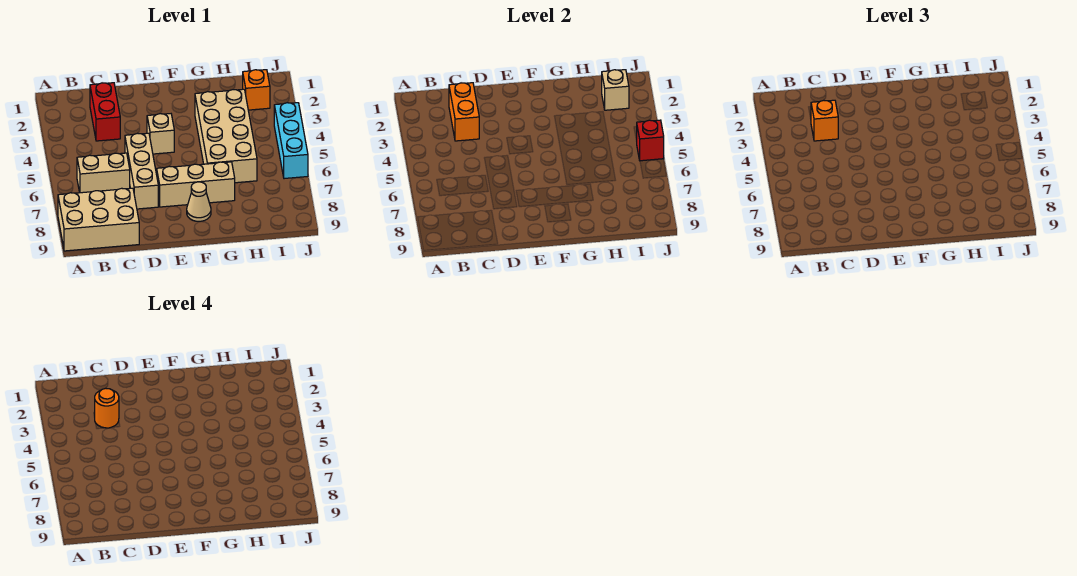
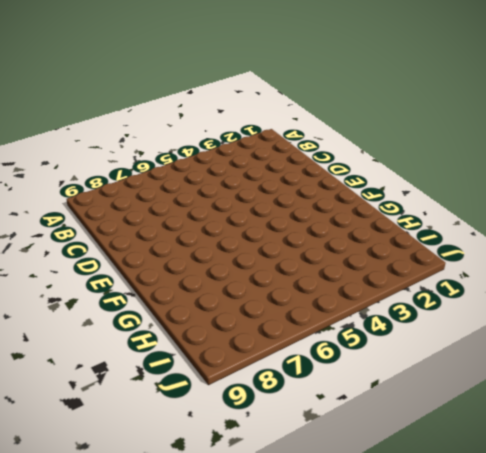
none -> tan brick A8:C9 level 1
none -> tan brick B6:C6 level 1
none -> red brick C2:C3 level 1

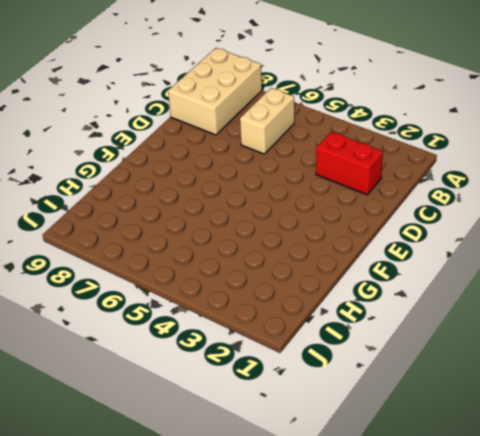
none -> tan brick D5:D7 level 1
none -> tan brick E4 level 1
none -> tan brick E7:G7 level 1

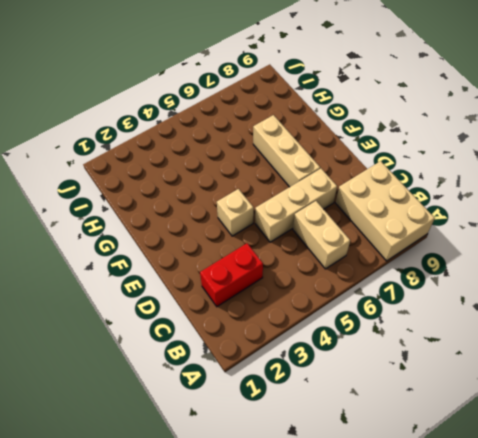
none -> tan cone F8 level 1
none -> tan brick G3:H6 level 1
none -> orange brick I2 level 1

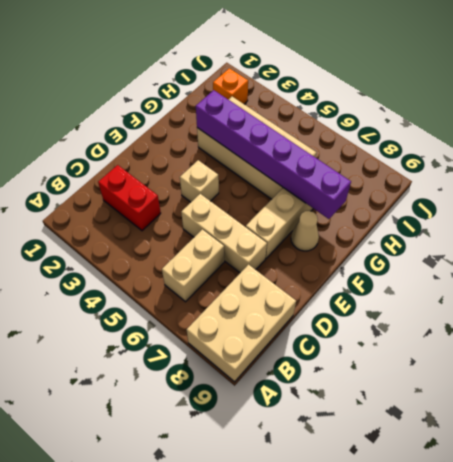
purple brick G3:G8 level 2 -> none
none -> cyan brick J4:J6 level 1
none -> orange brick C2:C3 level 2
none -> tan brick I2 level 2

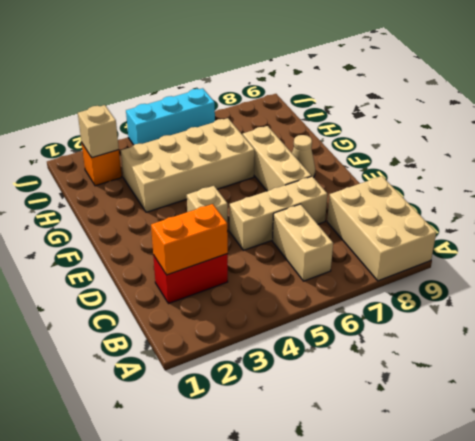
none -> red brick J5 level 2
none -> orange brick C3 level 3
none -> orange round brick C3 level 4

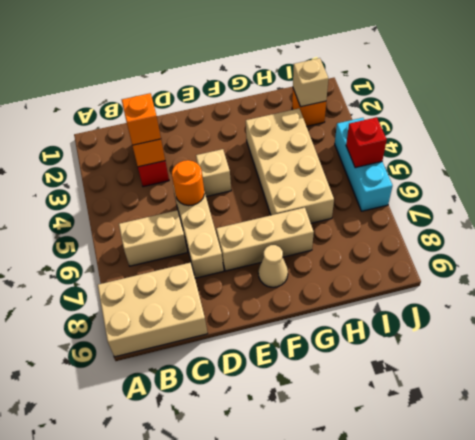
orange round brick D5 level 2 -> orange round brick C3 level 4

